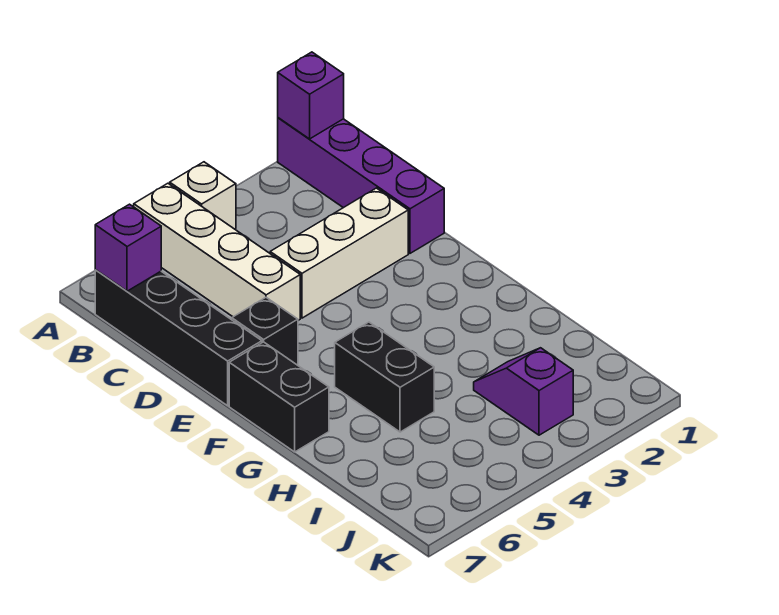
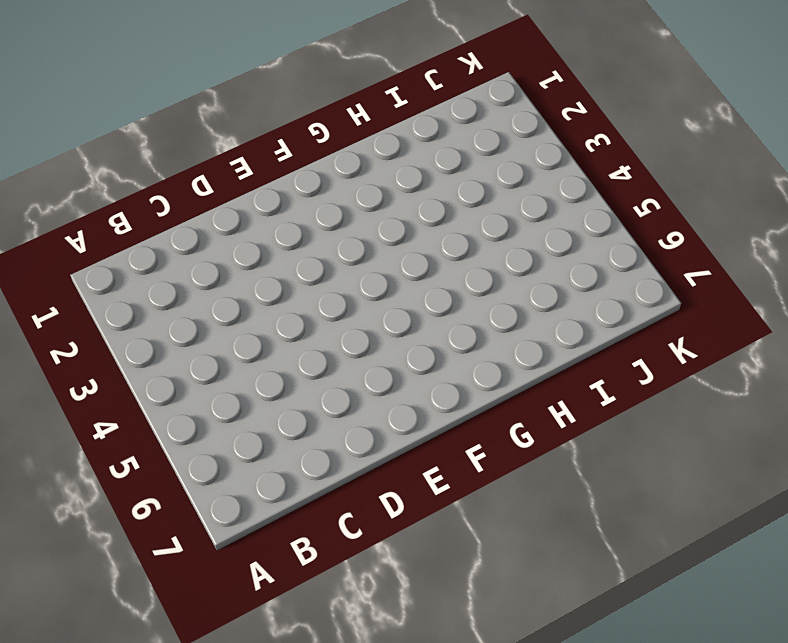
none -> purple brick A1:D1 level 1
none -> white brick A4 level 1

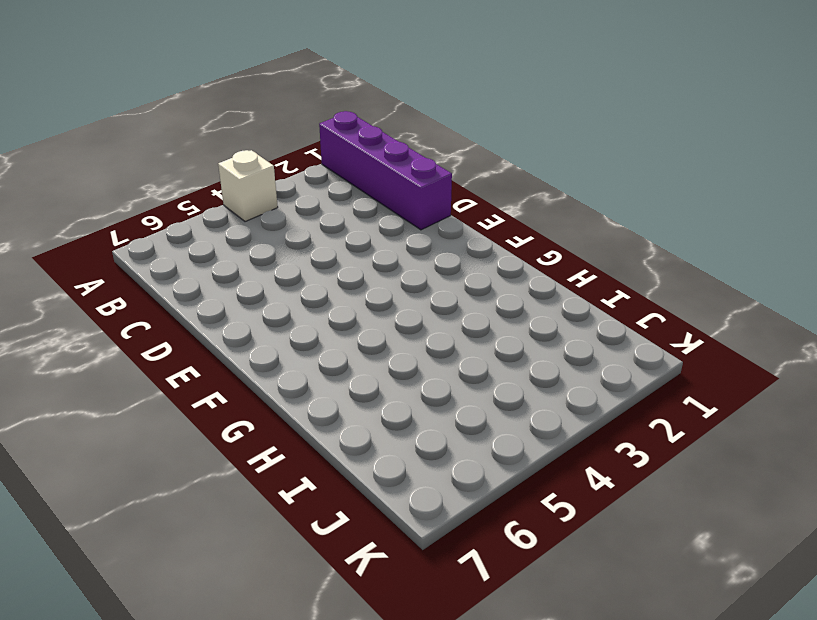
none -> white brick A5:D5 level 1
none -> black brick B7:E7 level 1

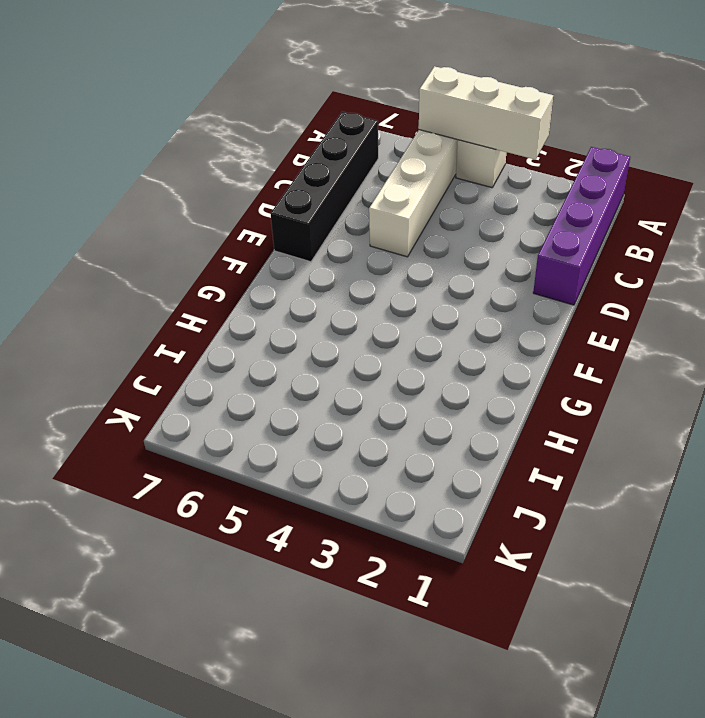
white brick A3:A5 level 2 -> white brick D2:D4 level 1
none -> black brick E6 level 1
none -> black brick F7:G7 level 1

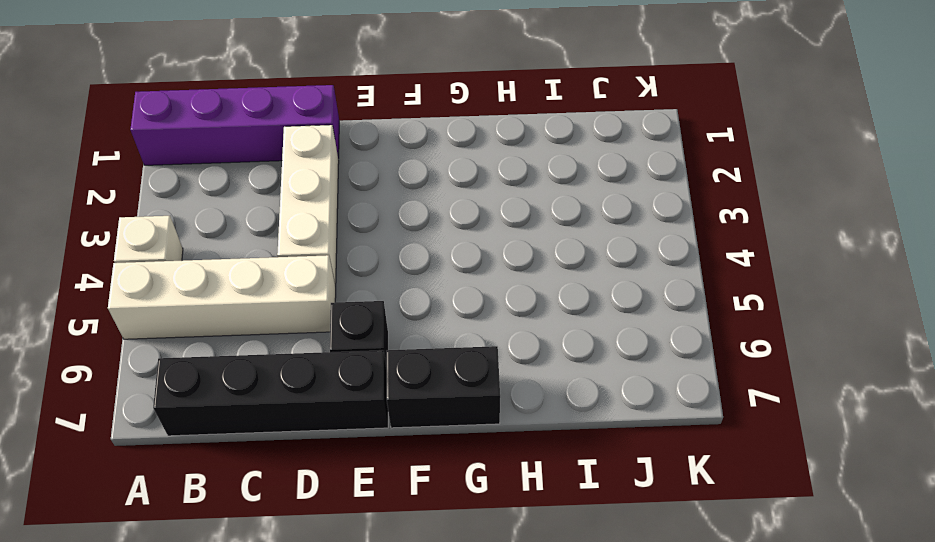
none -> black brick G5:H5 level 1
none -> purple slope I3:J3 level 1 top J

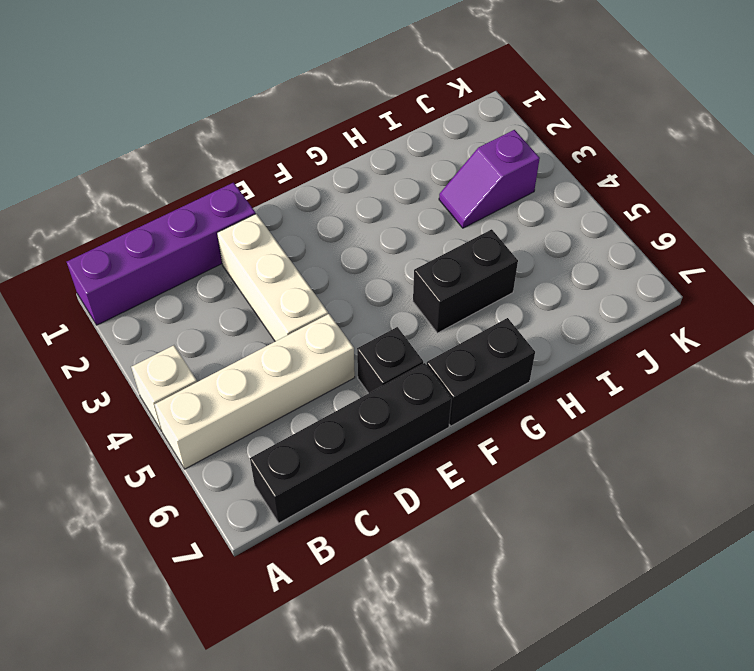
none -> purple brick A1 level 2
none -> purple brick B7 level 2

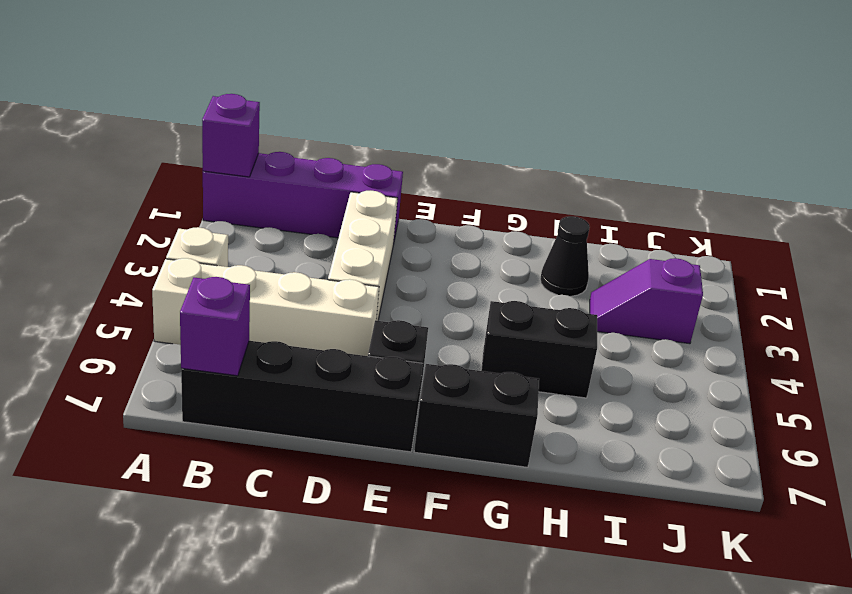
black cone H2 level 1 -> none

